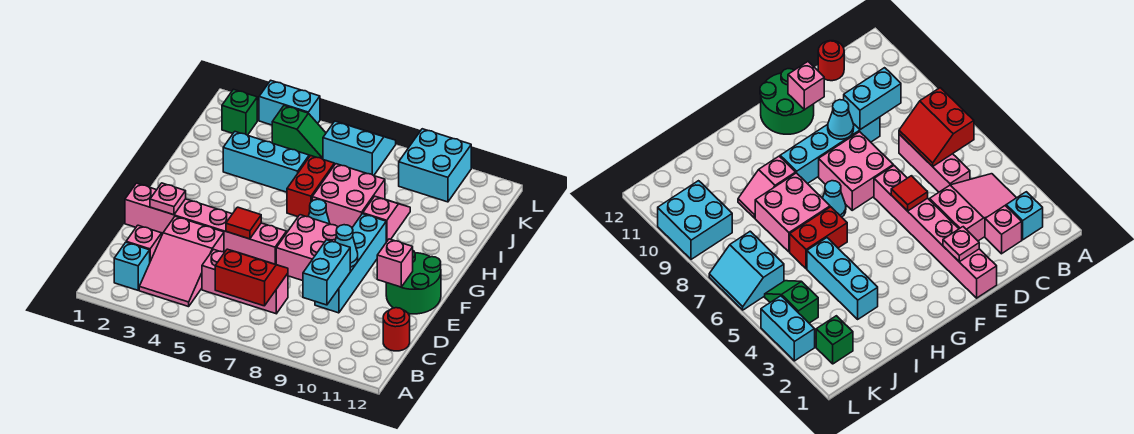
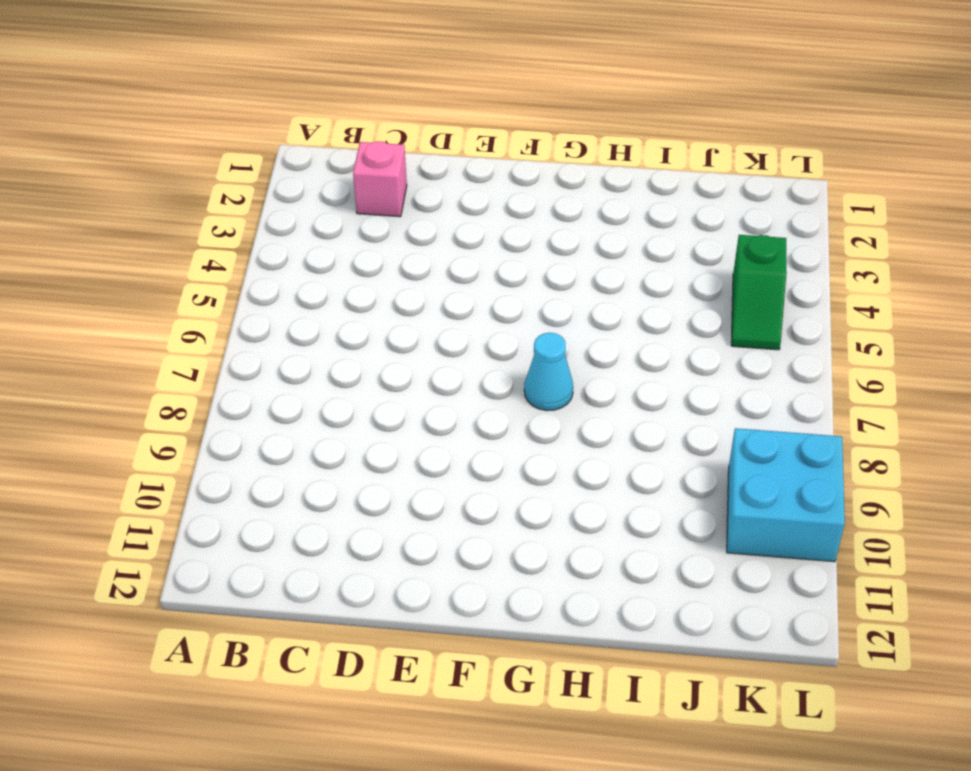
none -> cyan brick B2 level 1
none -> pink slope B3:D4 level 1 top D
none -> pink brick C5:C7 level 1

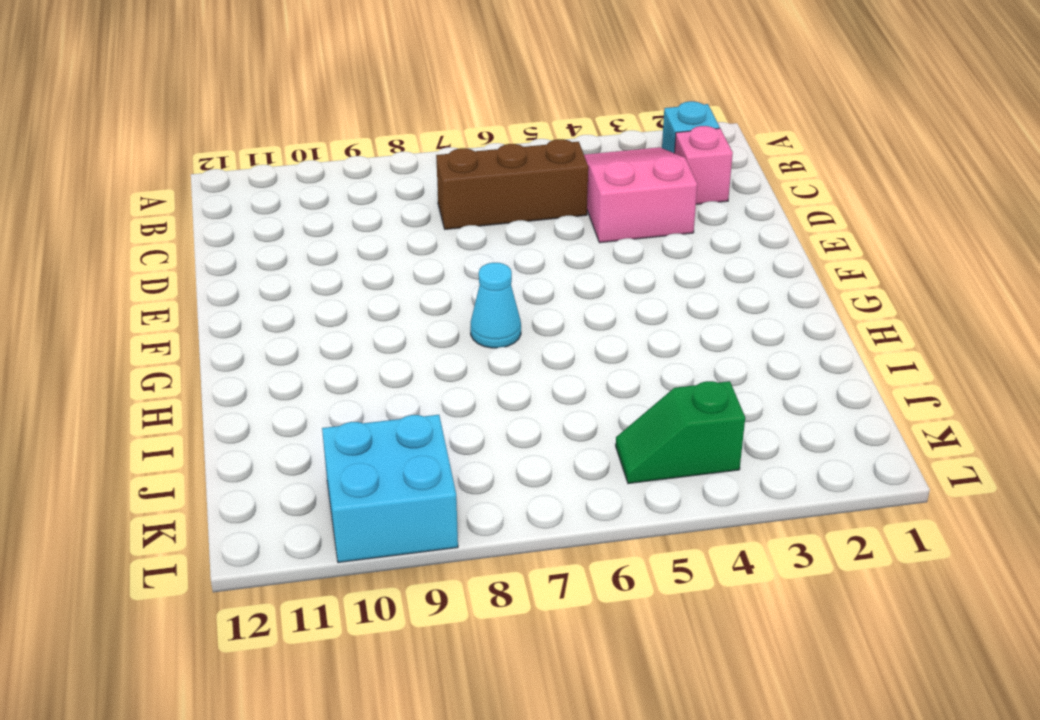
brown brick C5:C7 level 1 -> pink brick C5:C7 level 1
none -> red round brick C12 level 1
none -> cyan brick D9:G9 level 1
none -> pink brick E1:E6 level 1

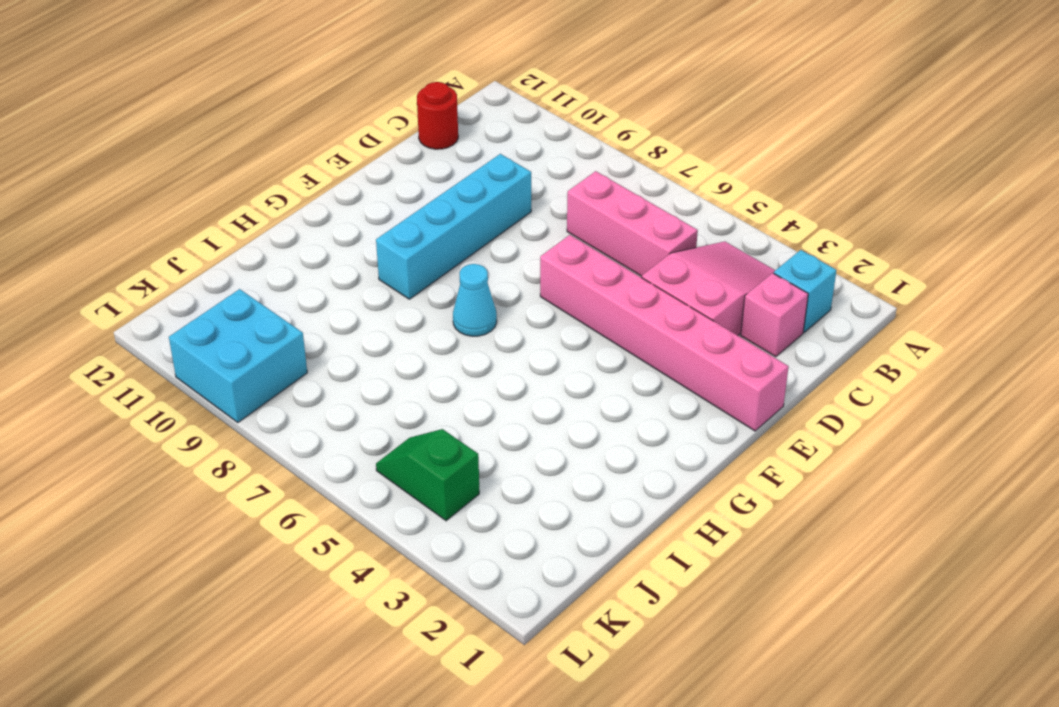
none -> pink brick E7:F8 level 1
none -> green round brick E11:F12 level 1
none -> red brick H6:I6 level 1

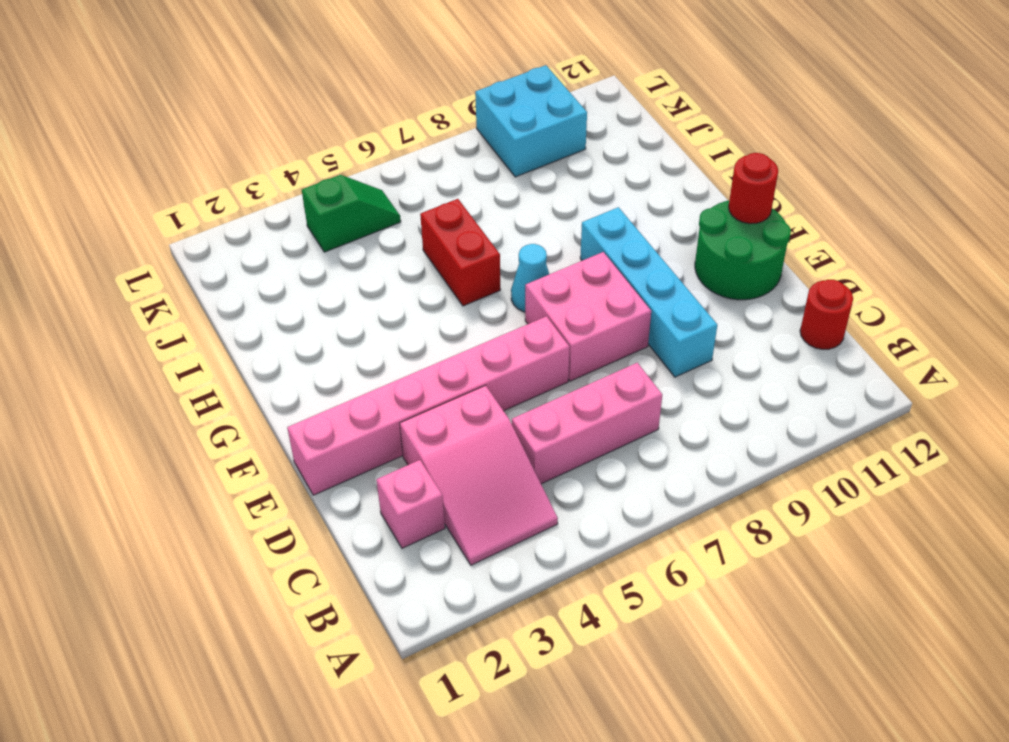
red round brick F12 level 2 -> none
none -> cyan brick B2 level 1
none -> pink brick H7:I8 level 1
none -> pink slope H9:I9 level 1 top H

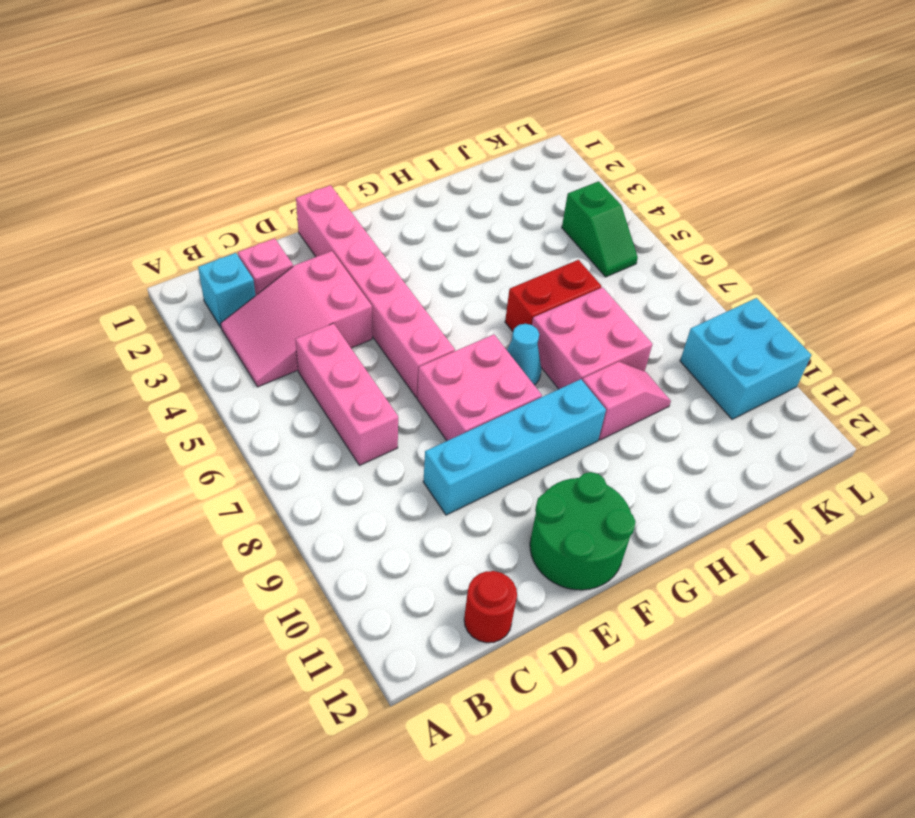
none -> cyan brick I3:I5 level 1
none -> green brick K2 level 1
none -> cyan slope K6:L7 level 1 top K

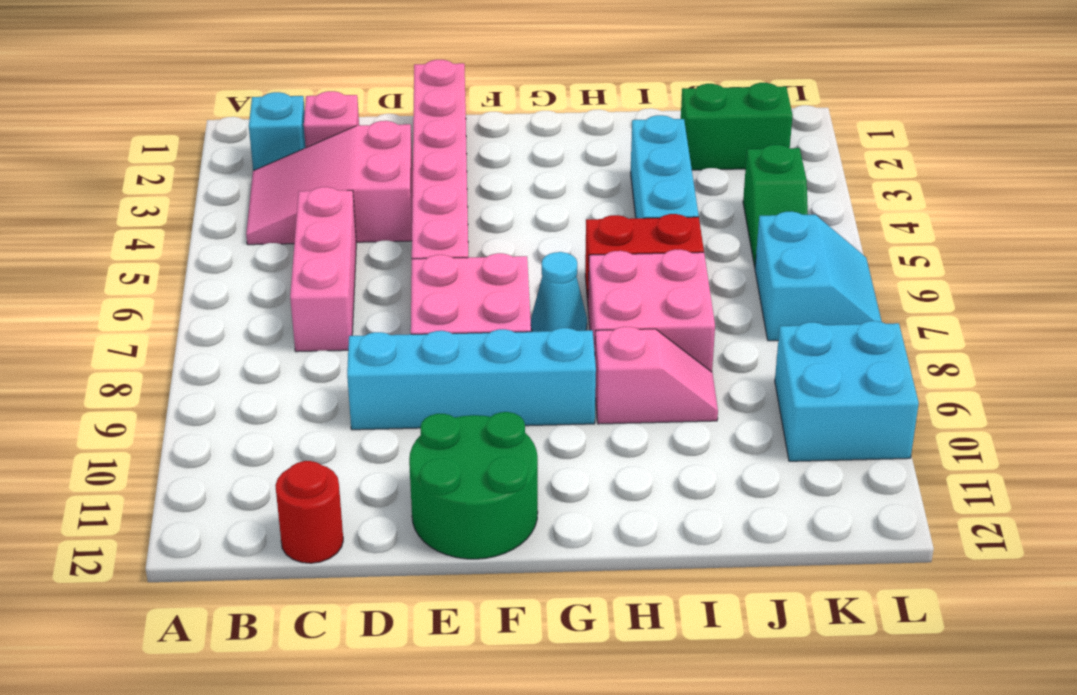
green brick J2:K2 level 1 -> green brick K2 level 1
none -> cyan brick L3:L4 level 1
none -> red slope B6:C7 level 2 top B
none -> cyan brick C9:D9 level 2

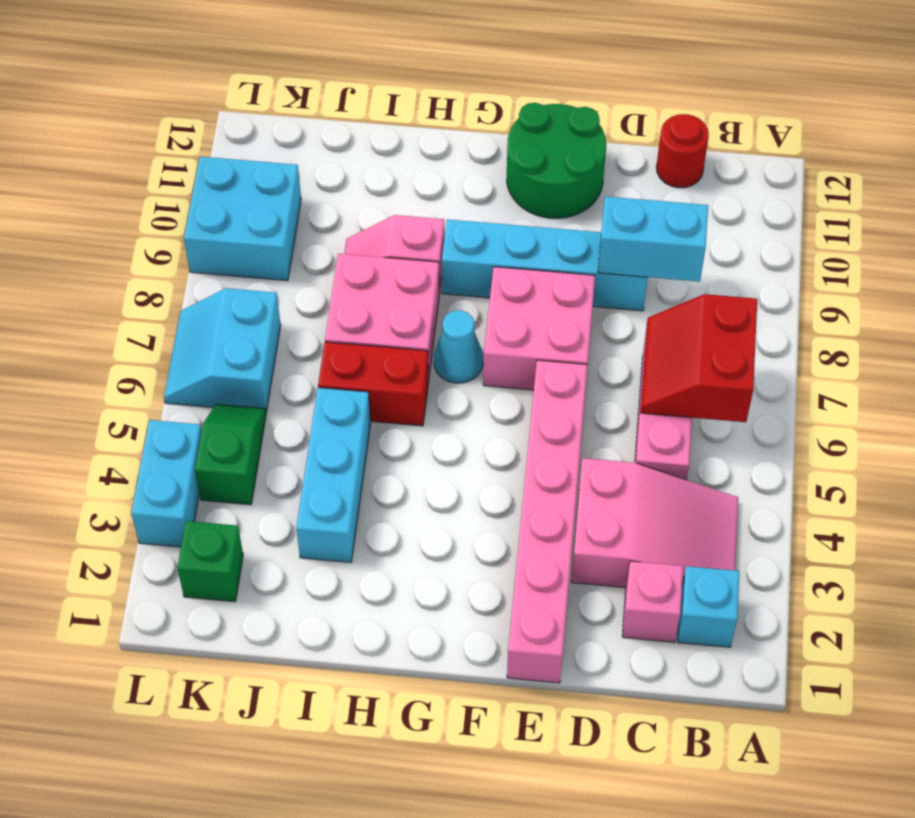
none -> pink plate E2 level 2
none -> red tile E5 level 2
none -> cyan cone E9 level 2

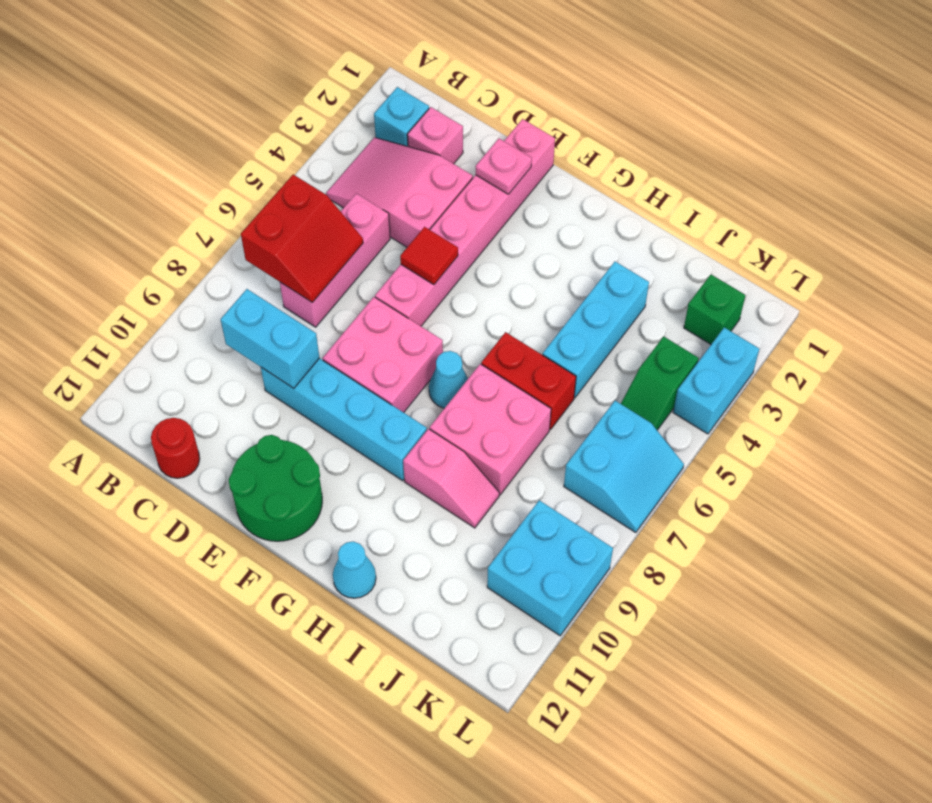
cyan cone H12 level 1 -> cyan cone E9 level 2
none -> pink brick E11 level 2

